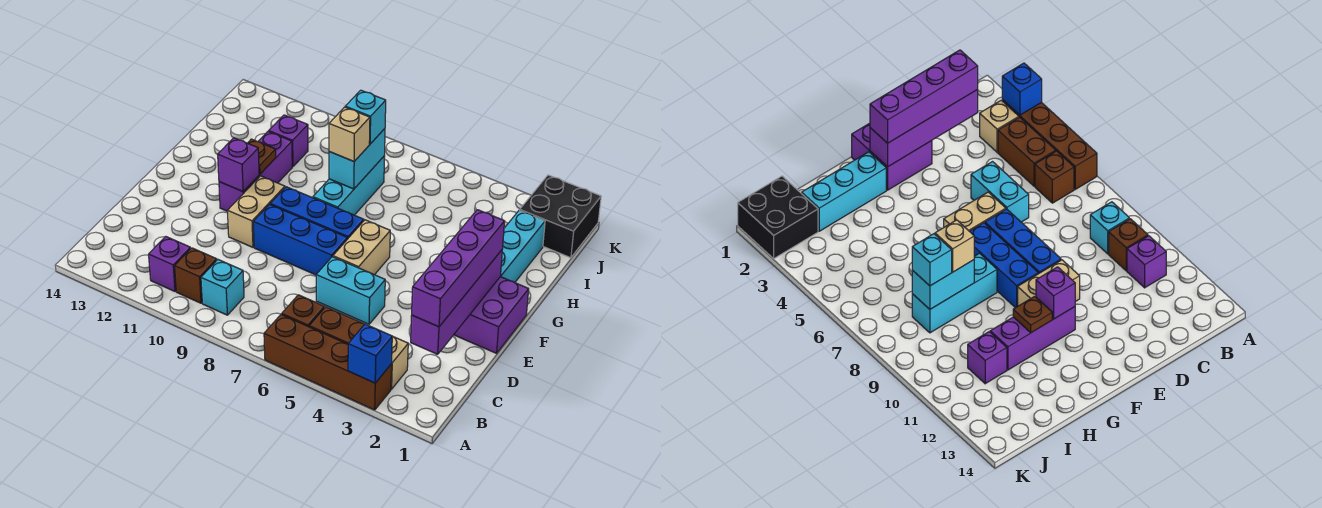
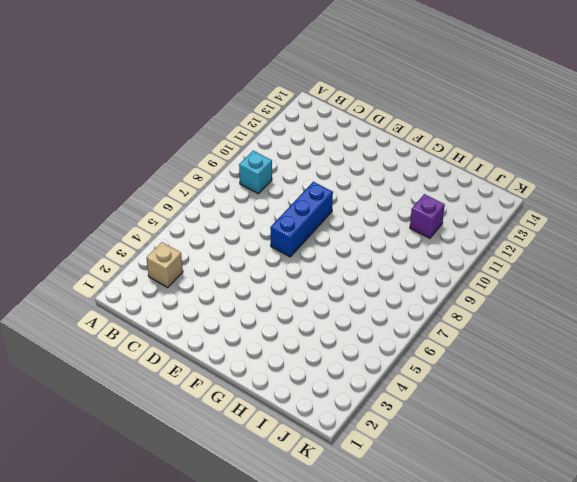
none -> brown brick A3:A6 level 1
none -> brown brick B4:B5 level 1
none -> brown brick B6 level 1

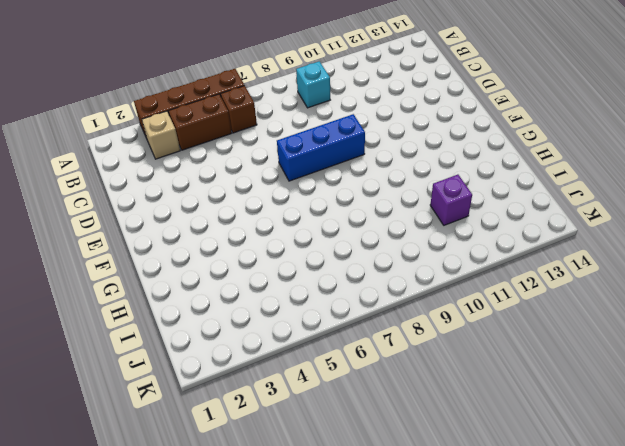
none -> brown brick B10 level 1
none -> purple brick B11 level 1
none -> cyan brick D5:D6 level 1

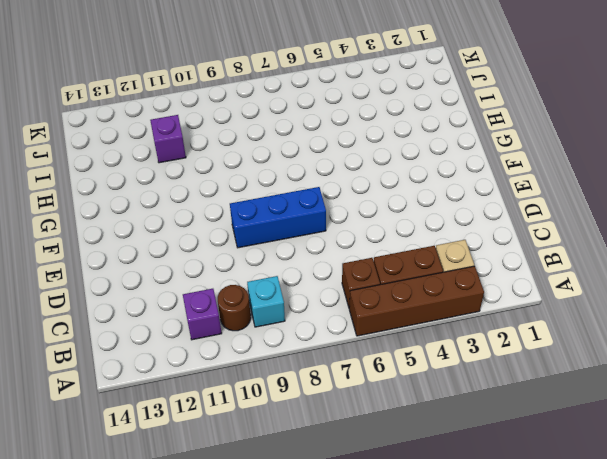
brown round brick B10 level 1 -> brown brick B10 level 1
none -> cyan brick D5:D6 level 1
none -> purple brick E1:F2 level 1
none -> tan brick E6:F6 level 1

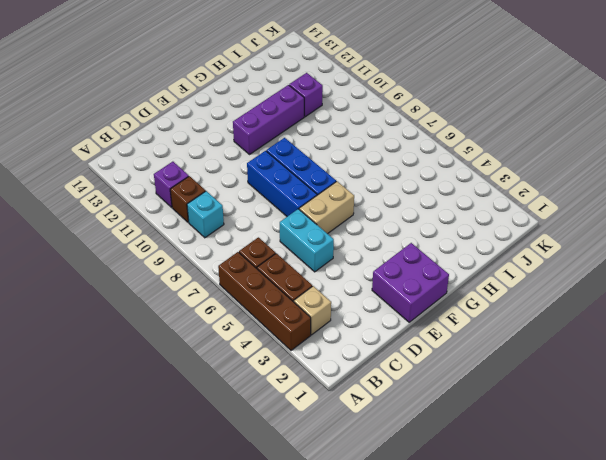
none -> tan brick E10:F10 level 1
none -> cyan brick G2:I2 level 1
none -> cyan brick G8:I8 level 1

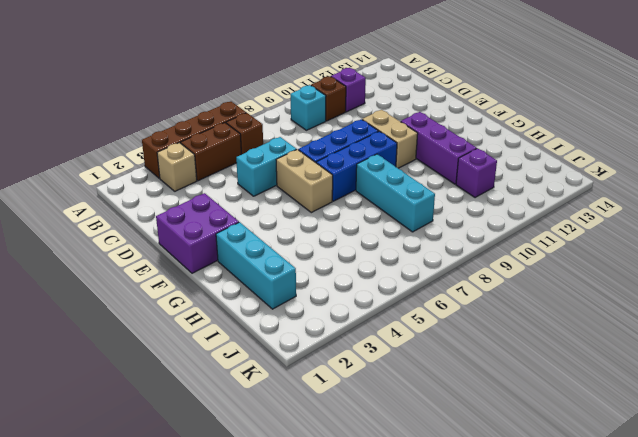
none -> black brick J1:K2 level 1
none -> blue brick A3 level 2
none -> purple brick C2:F2 level 2

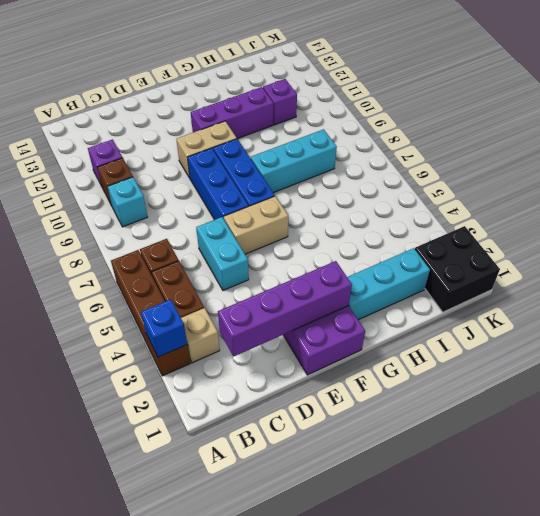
none -> purple brick F11 level 2
none -> brown plate G11 level 2
none -> cyan brick H8:I8 level 2

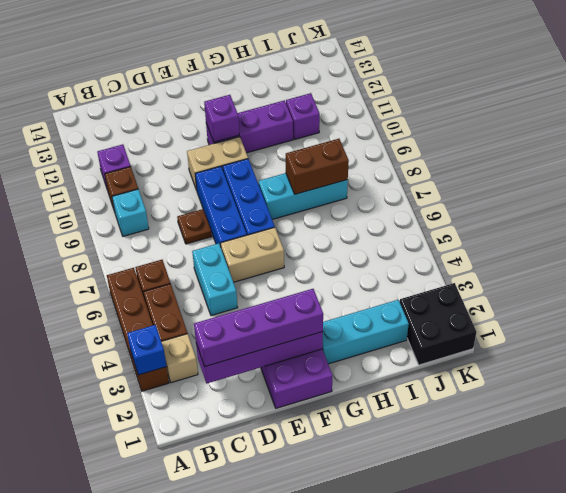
brown plate D8 level 1 -> brown plate G11 level 2
brown brick H8:I8 level 2 -> cyan brick H8:I8 level 2
none -> tan brick H8 level 3
none -> cyan brick I8 level 3

